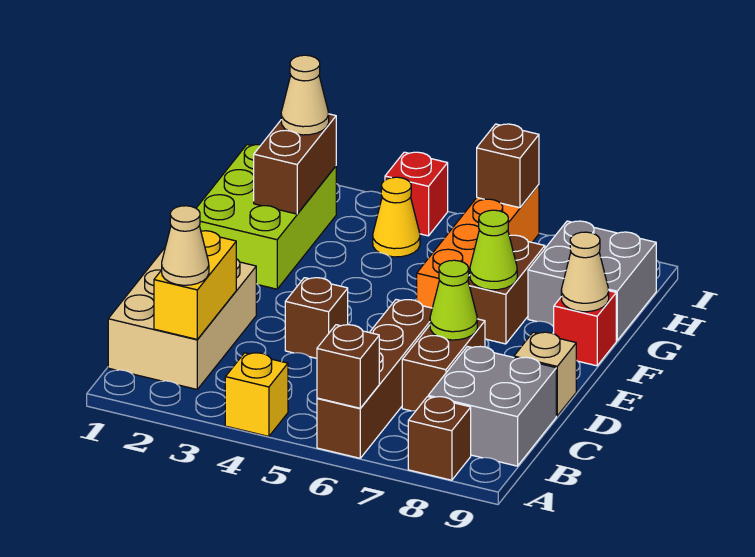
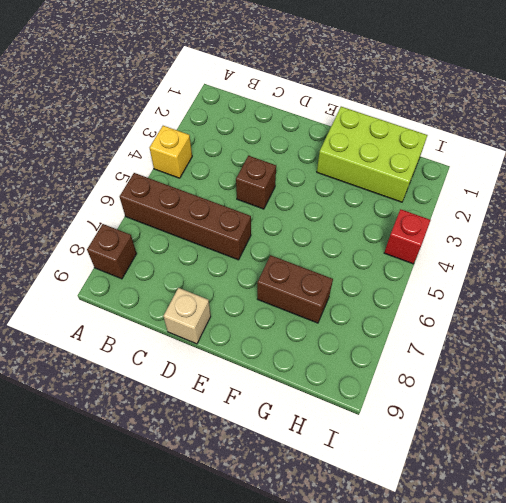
none -> tan brick B1:D2 level 1
none -> grey brick B8:C9 level 1
none -> brown brick C7:D7 level 1

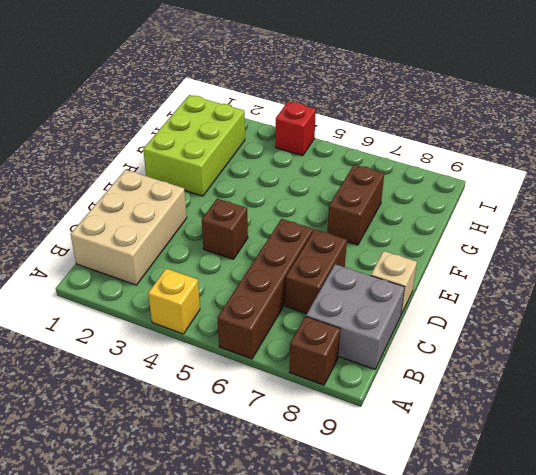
none -> orange brick F6:I6 level 1
none -> red brick F9 level 1
none -> grey brick G8:H9 level 1

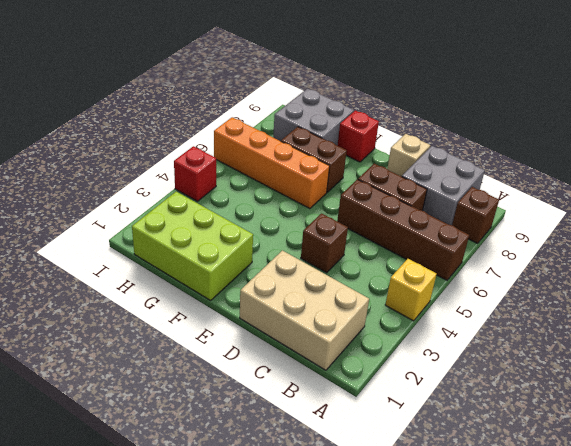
none -> yellow cone H4 level 1
none -> brown brick A6 level 2
none -> yellow brick B2:C2 level 2

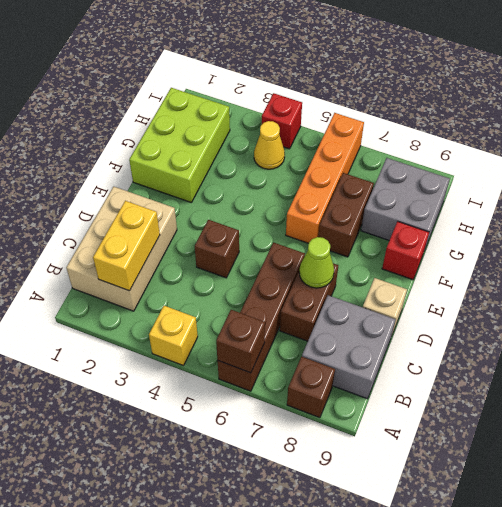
none -> lime cone F7 level 2
none -> tan cone F9 level 2
none -> brown brick G2:H2 level 2

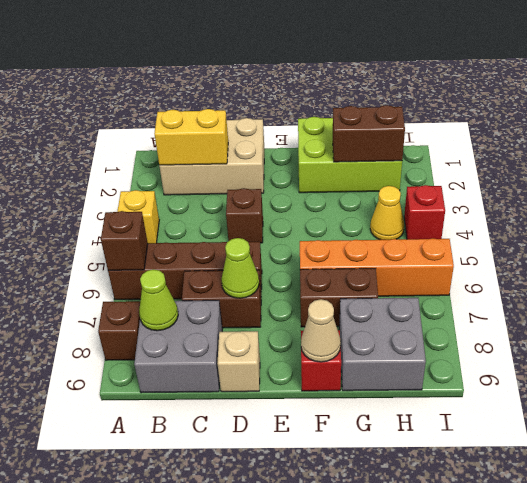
lime cone B8 level 2 -> lime cone F7 level 2
none -> brown brick I6 level 2
none -> tan cone B2 level 3
none -> tan cone H2 level 3

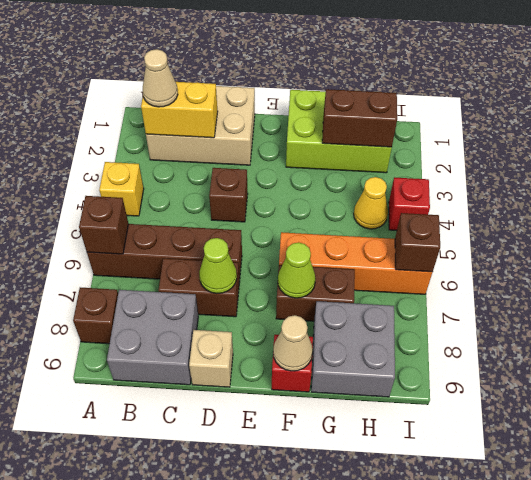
none -> tan cone H2 level 3

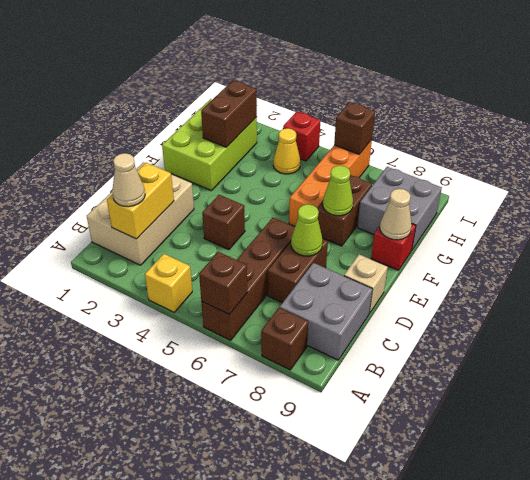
none -> tan cone H2 level 3

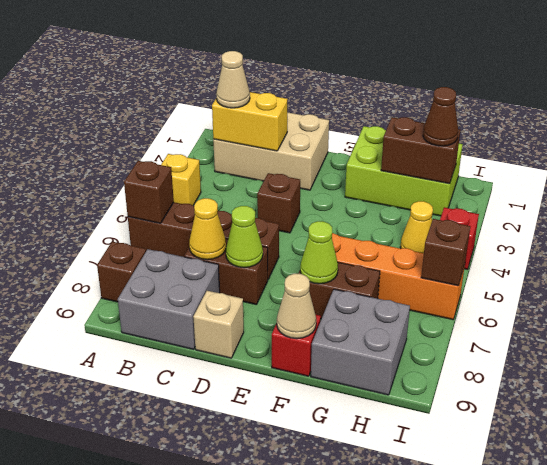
yellow cone C7 level 2 -> none
brown cone H2 level 3 -> tan cone H2 level 3

